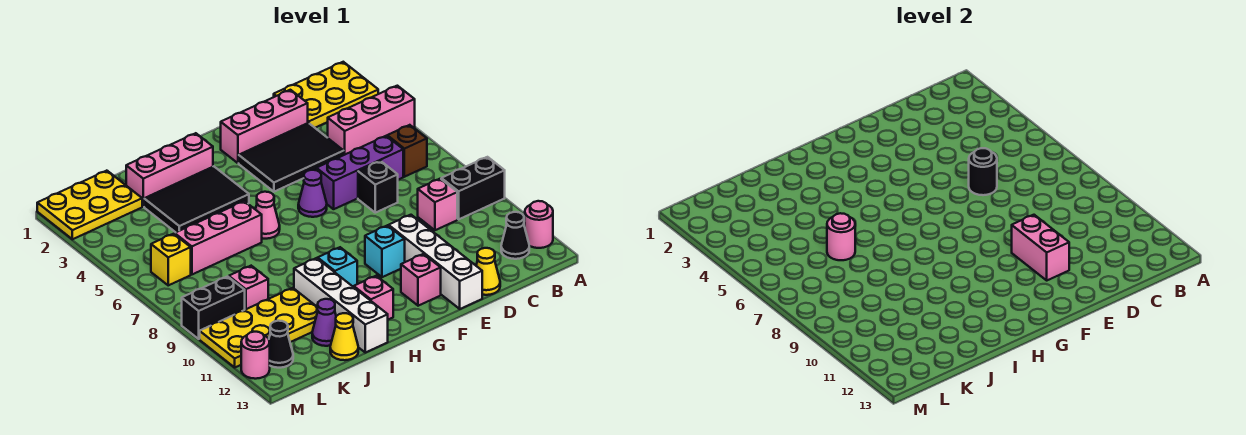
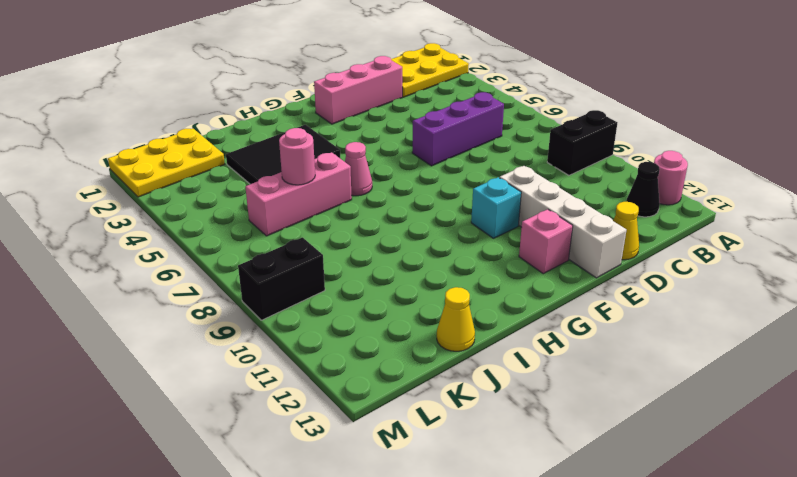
none -> pink brick A4:C4 level 1
none -> brown brick B6 level 1
none -> pink brick C9 level 1
none -> black tile D3:F4 level 1

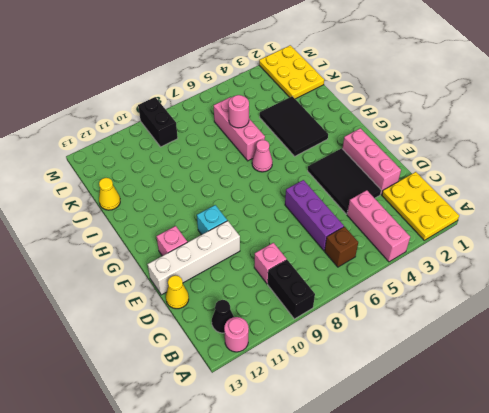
none -> black brick D7 level 1
none -> purple cone F6 level 1
none -> pink brick H2:J2 level 1
none -> cyan brick H10 level 1

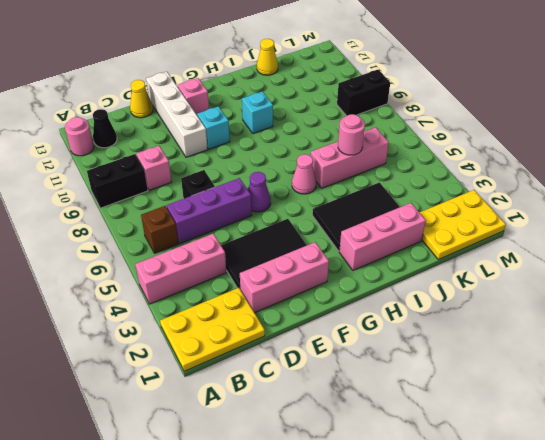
none -> pink brick H12 level 1
none -> white brick I10:I13 level 1
none -> yellow plate J10:M11 level 1
none -> purple cone J12 level 1

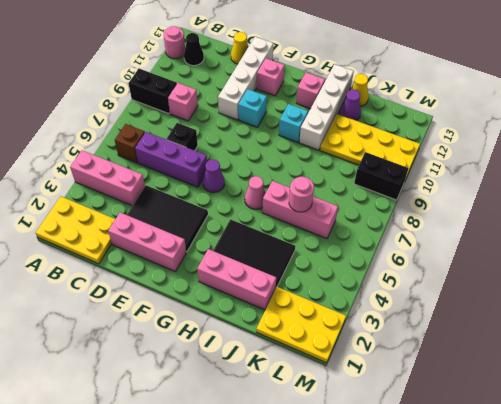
none -> pink brick K9 level 1
none -> yellow brick L6 level 1
none -> black cone L12 level 1
none -> pink round brick M12 level 1

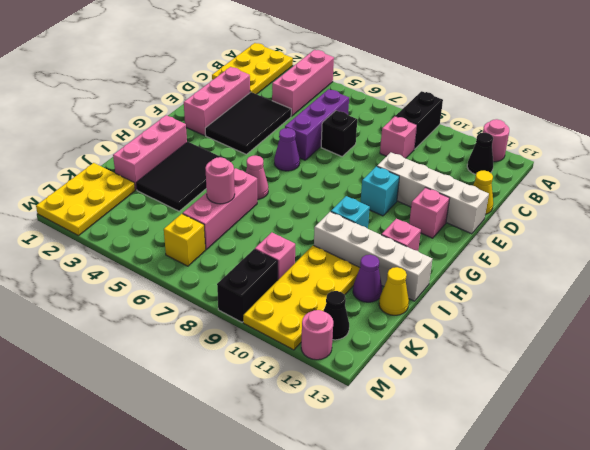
none -> brown brick B6 level 1
none -> black round brick D6 level 2
none -> pink brick E10:E11 level 2

